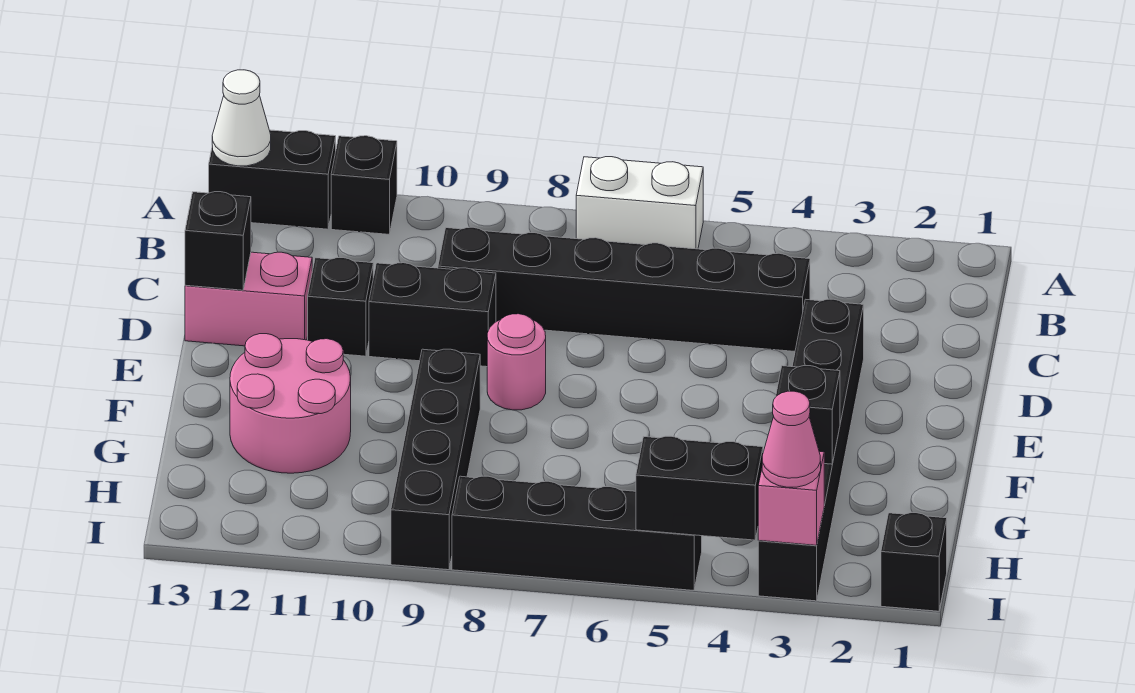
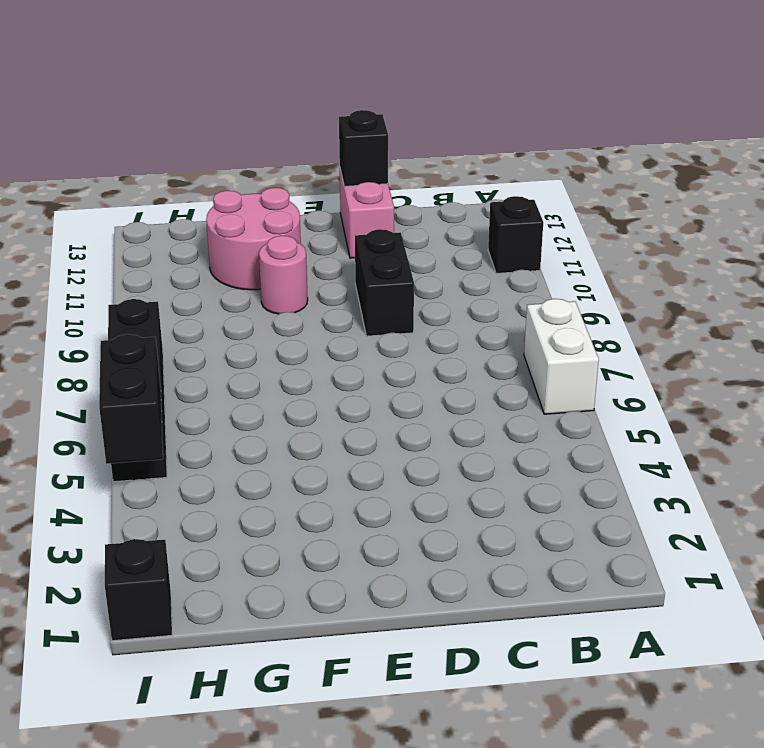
pink round brick F10 level 1 -> pink round brick E8 level 1
none -> black brick A12:A13 level 1
none -> black brick C4:C9 level 1
none -> black brick D3:I3 level 1

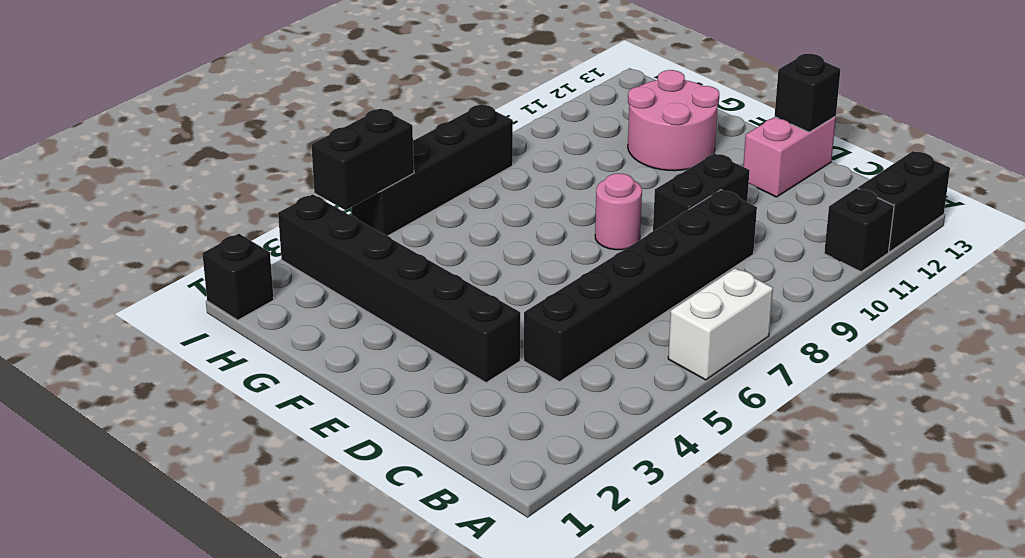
none -> black brick D11 level 1
none -> black brick F9:I9 level 1
none -> white cone A13 level 2

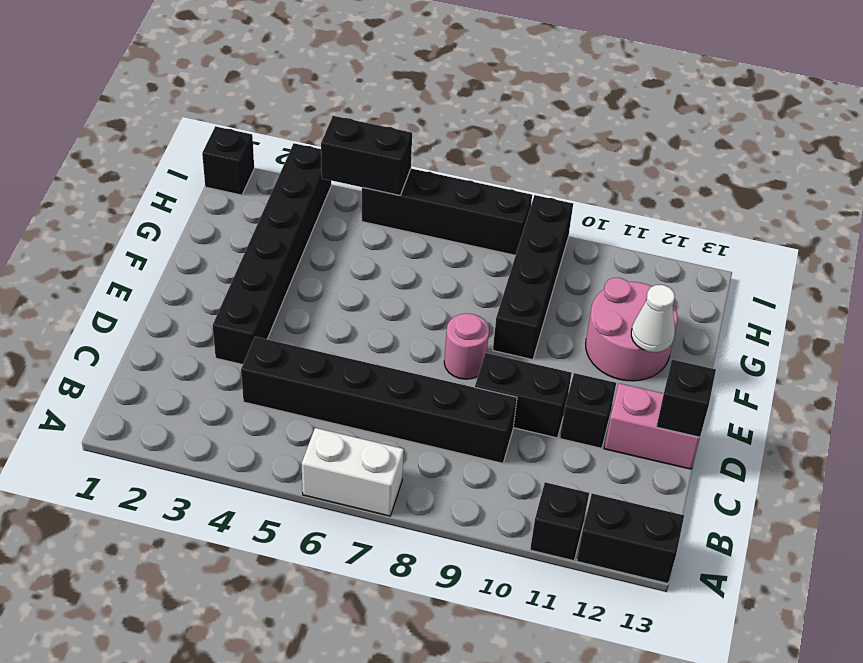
white cone F12 level 2 -> white cone A13 level 2
none -> black brick G3 level 2
none -> pink brick I3 level 2
none -> pink cone I3 level 3

